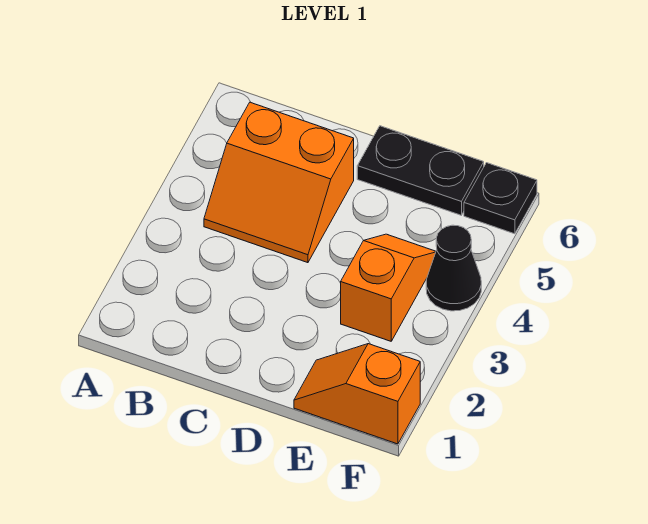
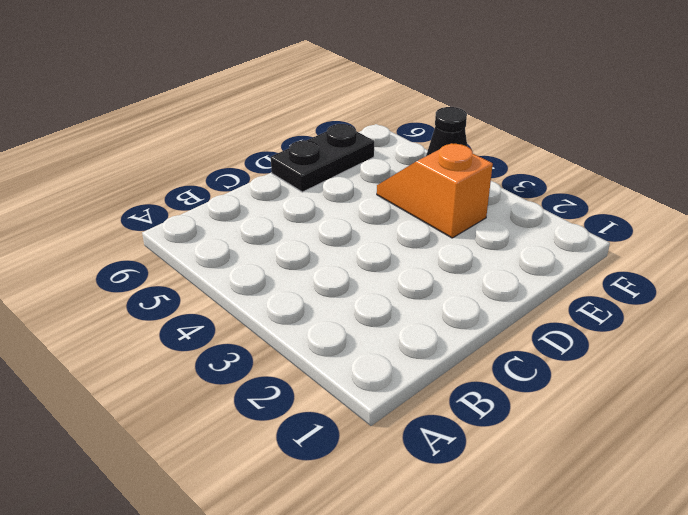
none -> orange slope B4:C5 level 1 top 5
none -> orange slope E1:F1 level 1 top F

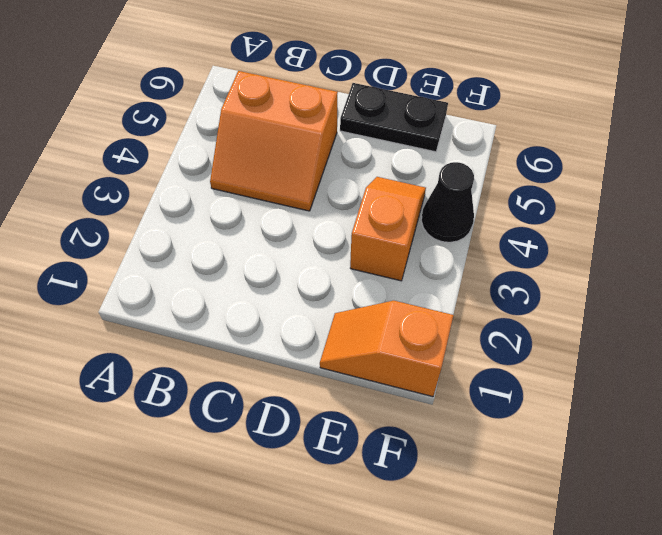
none -> black plate F6 level 1

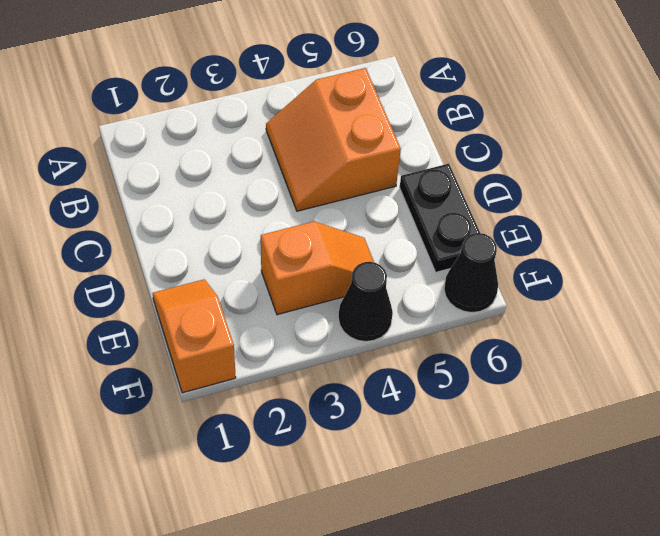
black cone F6 level 1 -> black plate F6 level 1

